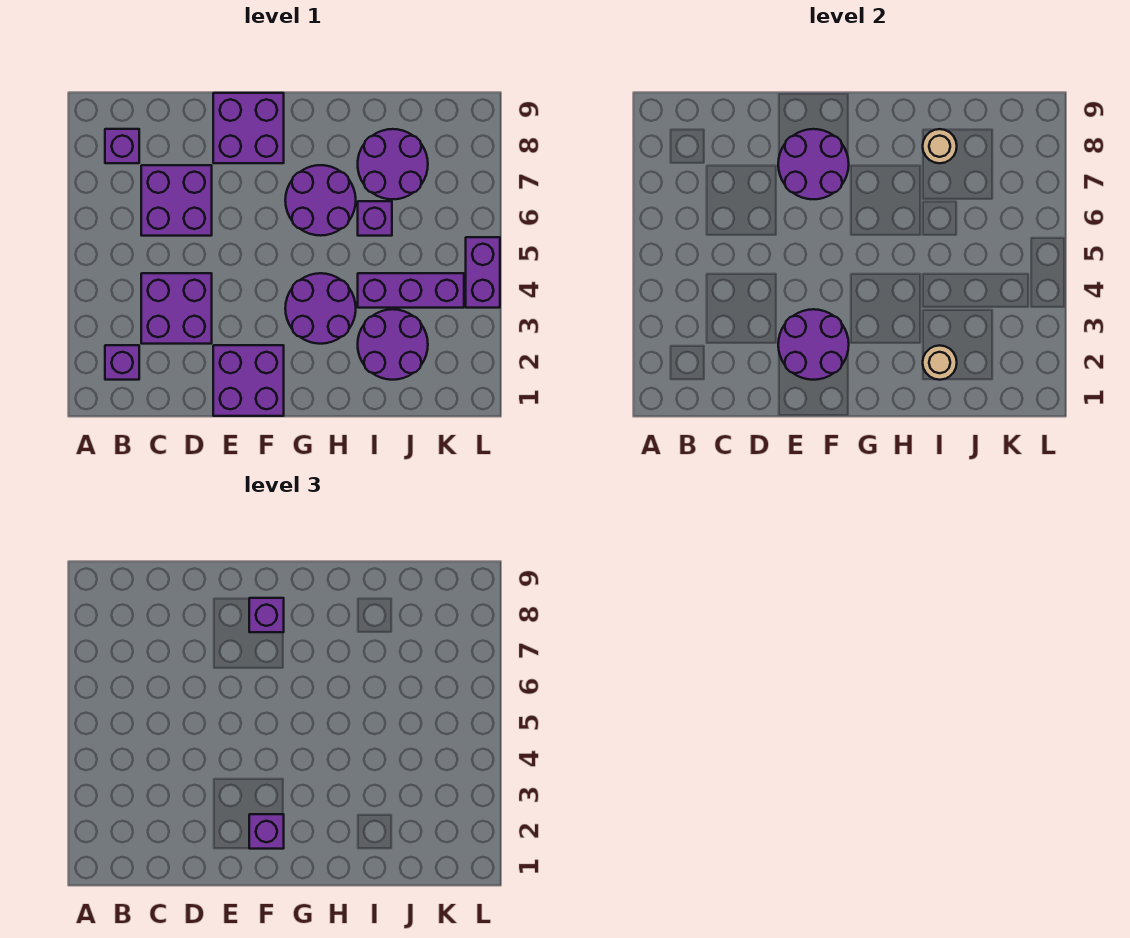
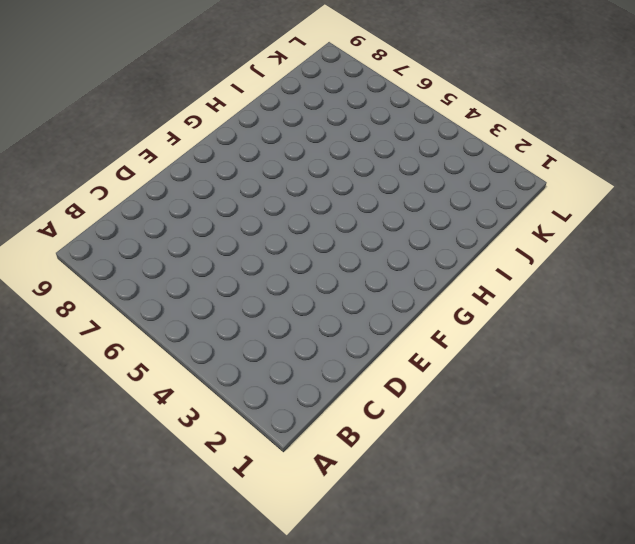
none -> purple brick B2 level 1
none -> purple brick B8 level 1
none -> purple brick C3:D4 level 1

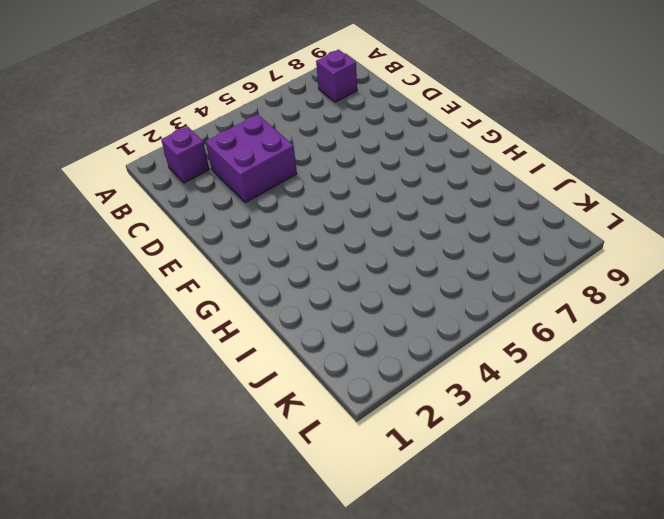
none -> purple brick C6:D7 level 1
none -> purple brick E1:F2 level 1
none -> purple brick E8:F9 level 1

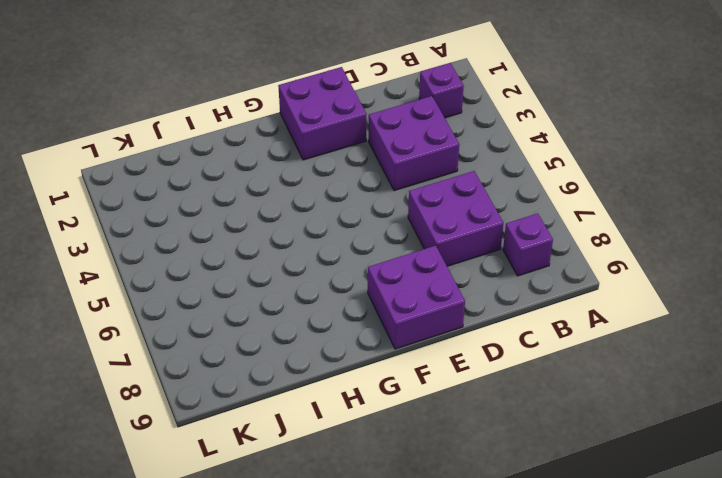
none -> purple round brick G3:H4 level 1
none -> purple round brick G6:H7 level 1
none -> purple round brick I2:J3 level 1

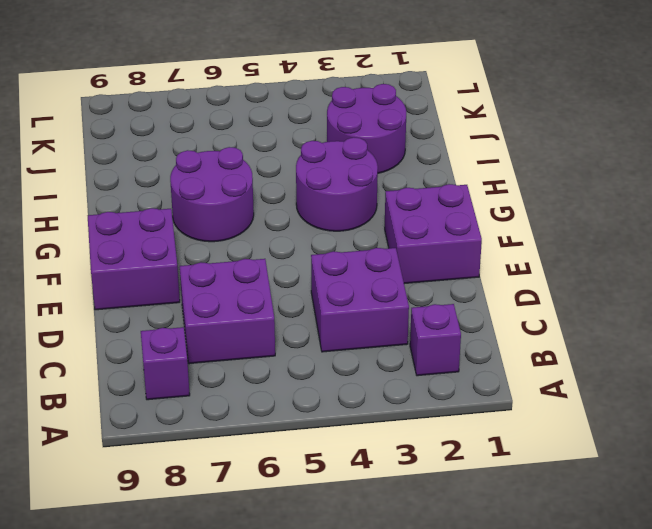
none -> purple brick I4:K4 level 1
none -> purple brick I6 level 1
none -> purple round brick I7:J8 level 1

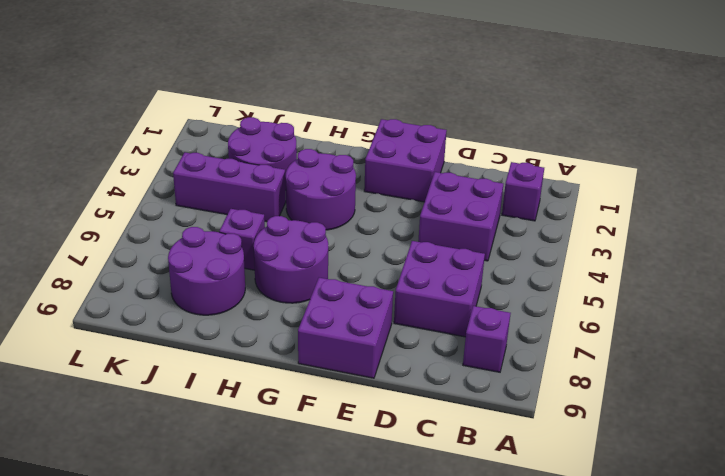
none -> purple brick L4:L5 level 1
none -> purple round brick E2:F3 level 2
none -> purple round brick E7:F8 level 2

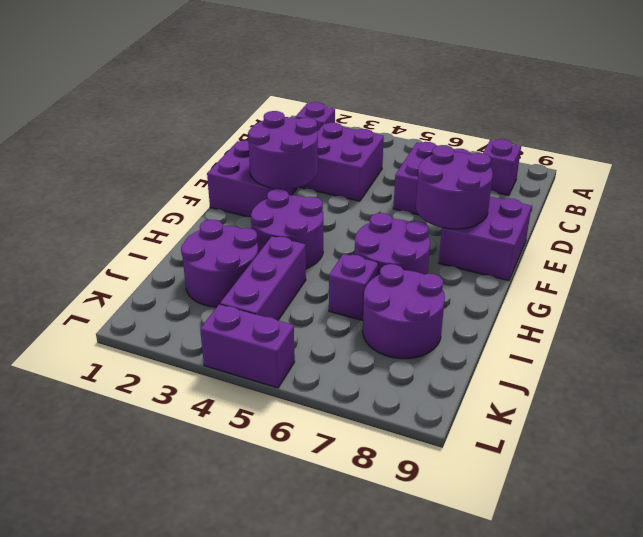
none -> tan round brick I2 level 2
none -> tan round brick I8 level 2
none -> purple brick F2 level 3

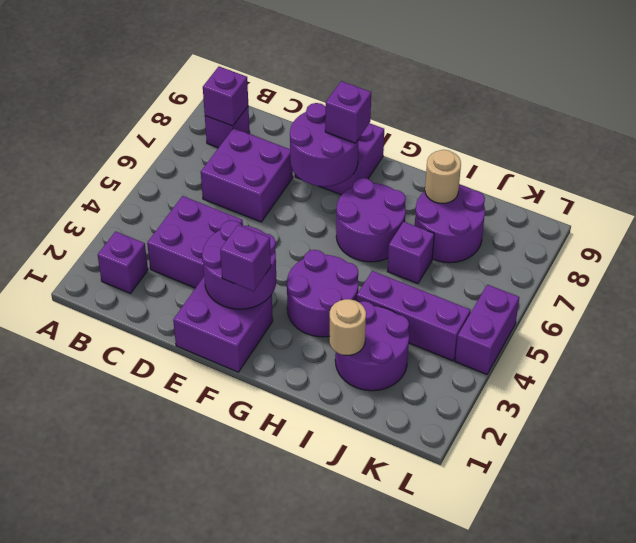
purple brick B8 level 2 -> none

